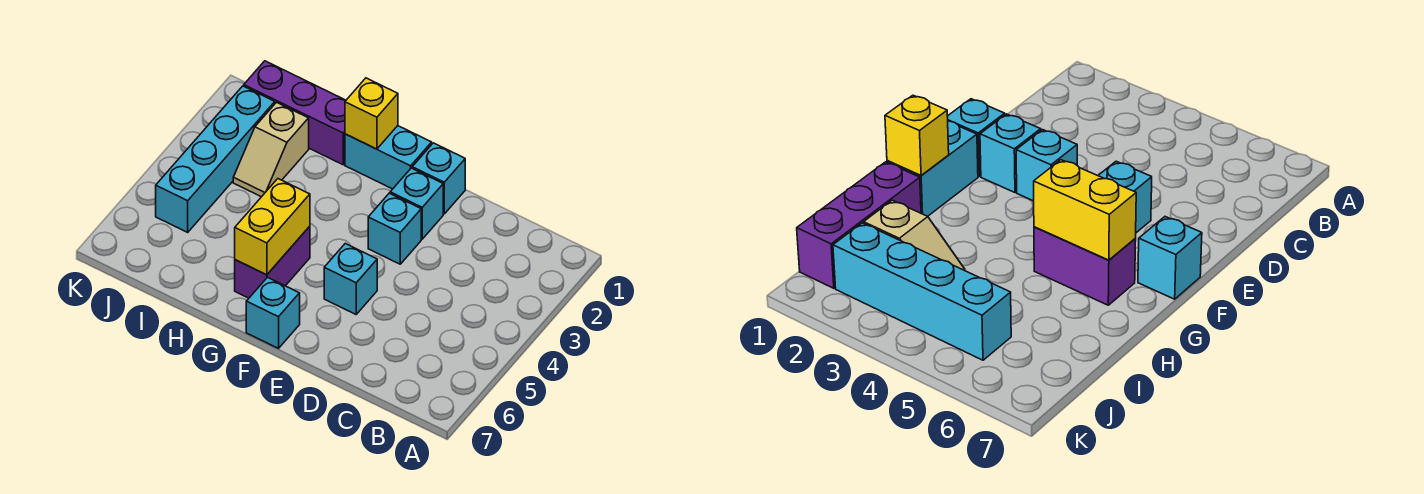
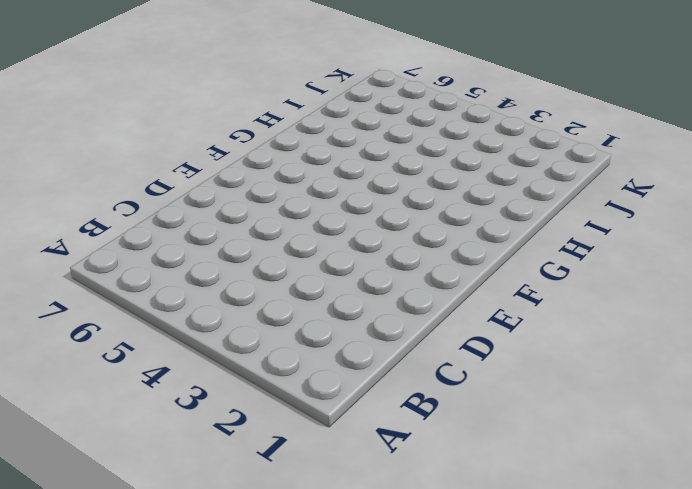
none -> cyan brick E1 level 1
none -> cyan brick E2 level 1
none -> cyan brick E3 level 1

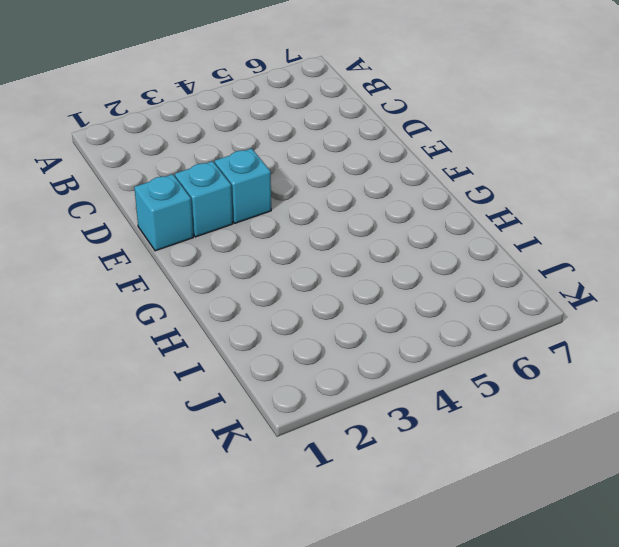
none -> cyan brick E5 level 1
none -> cyan brick F1:G1 level 1
none -> cyan brick F7 level 1

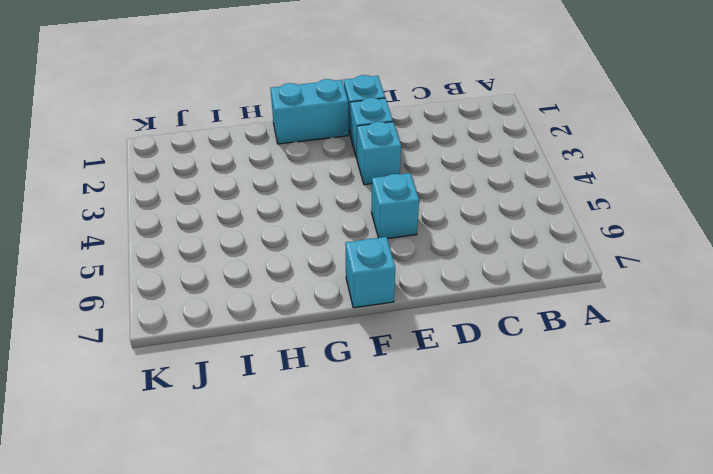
none -> purple brick G5:G6 level 1
none -> purple brick H1:J1 level 1
none -> tan slope I2:I3 level 1 top 2

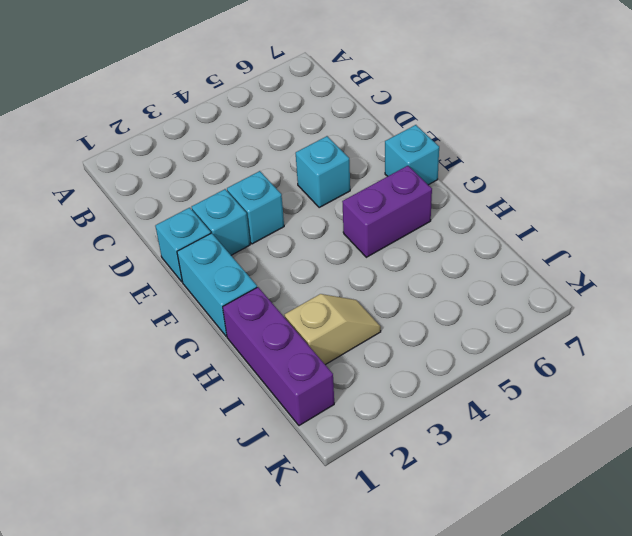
none -> cyan brick J2:J5 level 1
none -> yellow brick G1 level 2
none -> yellow brick G5:G6 level 2

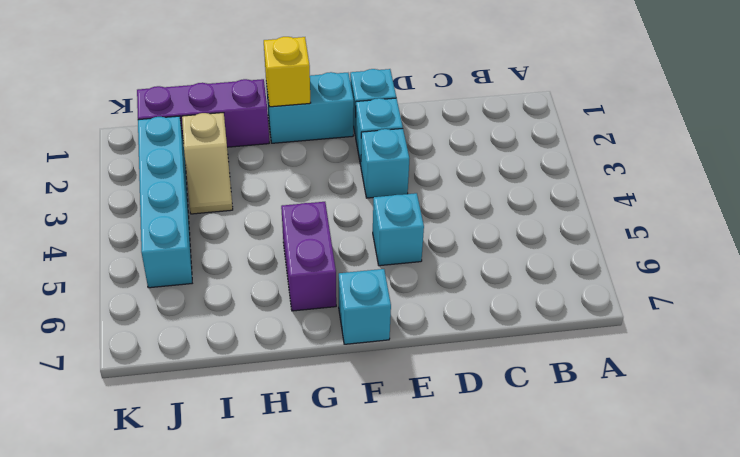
none -> yellow brick G5:G6 level 2

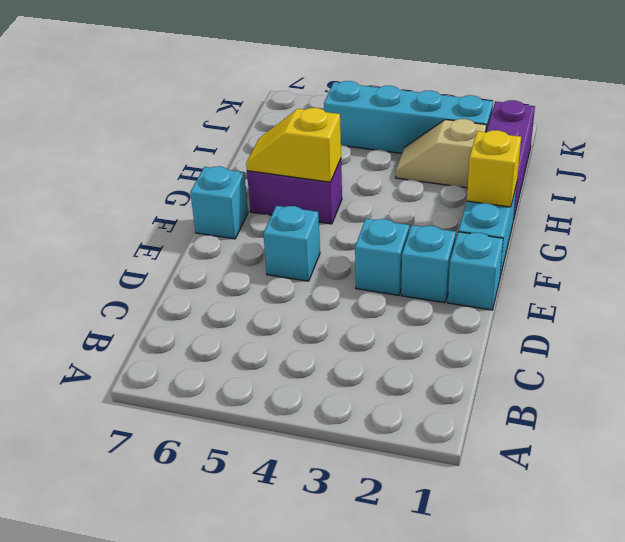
yellow slope G5:G6 level 2 top 5 -> yellow brick G5:G6 level 2

